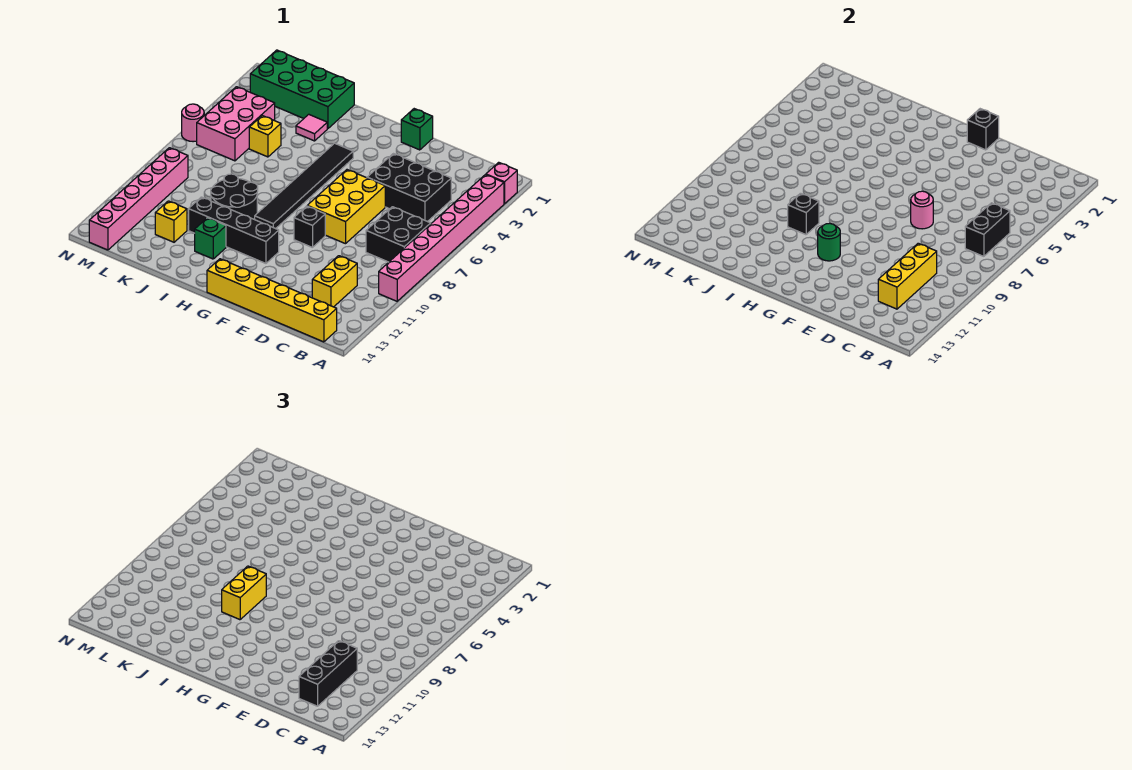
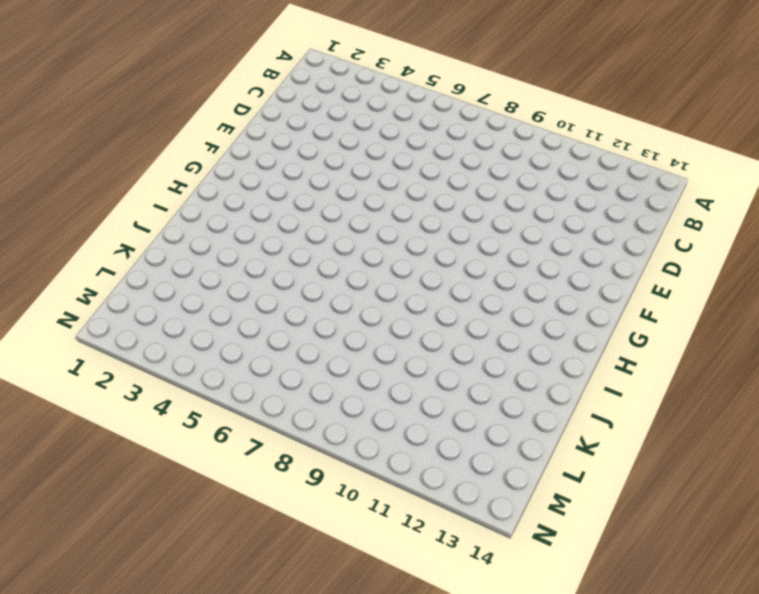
none -> pink brick A2 level 1
none -> pink brick A3:A10 level 1
none -> black brick B7:C8 level 1

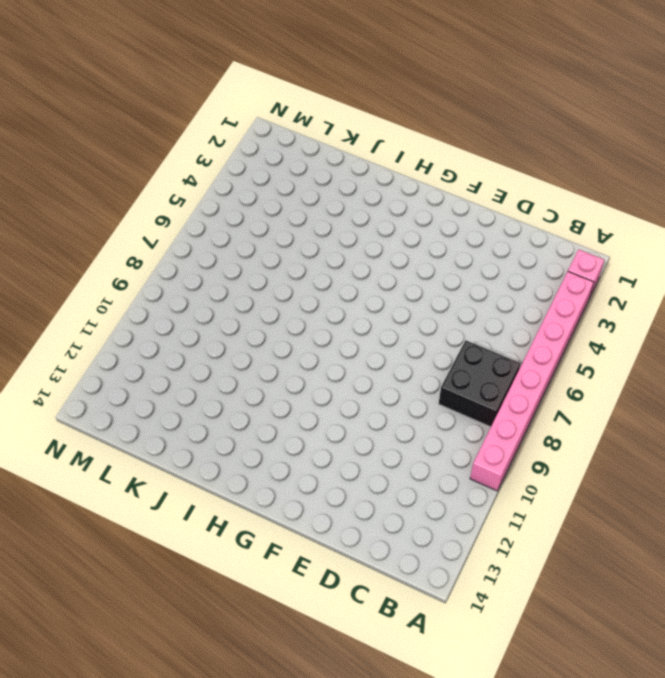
none -> yellow brick B14:G14 level 1
none -> black brick C4:E5 level 1
none -> yellow brick C11:C12 level 1

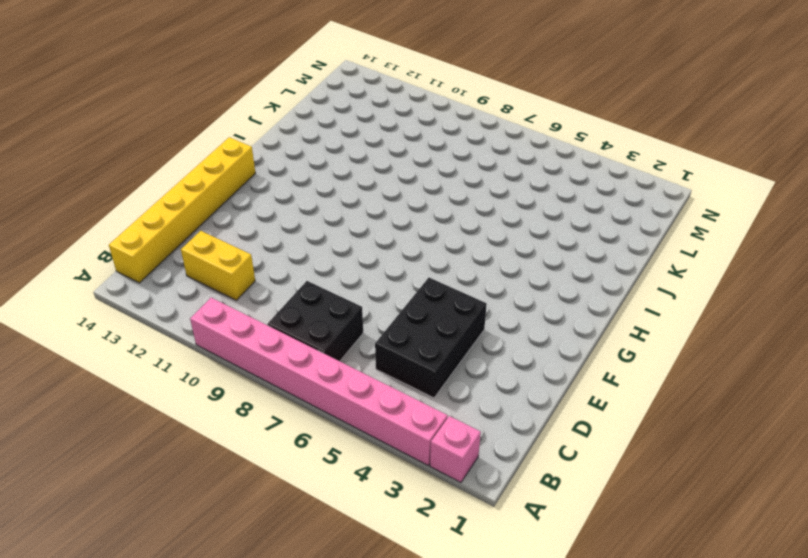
none -> yellow brick E6:F8 level 1
none -> green brick F1 level 1
none -> black brick F9 level 1

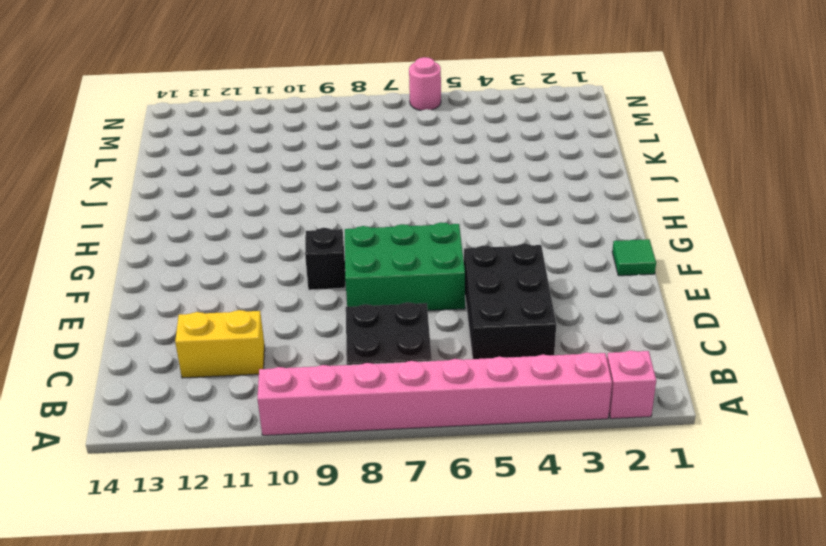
green brick E6:F8 level 1 -> yellow brick E6:F8 level 1
green tile F1 level 1 -> green brick F1 level 1
none -> yellow brick B14:G14 level 1
none -> black brick G11:J11 level 1
none -> black tile H4:H9 level 1

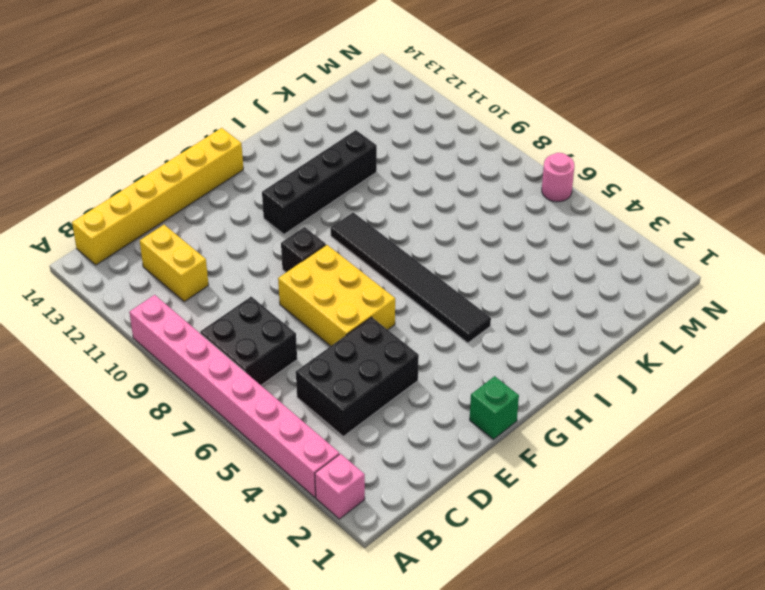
none -> black round brick I9:J10 level 1
none -> green brick I12 level 1
none -> green brick J1:M2 level 1

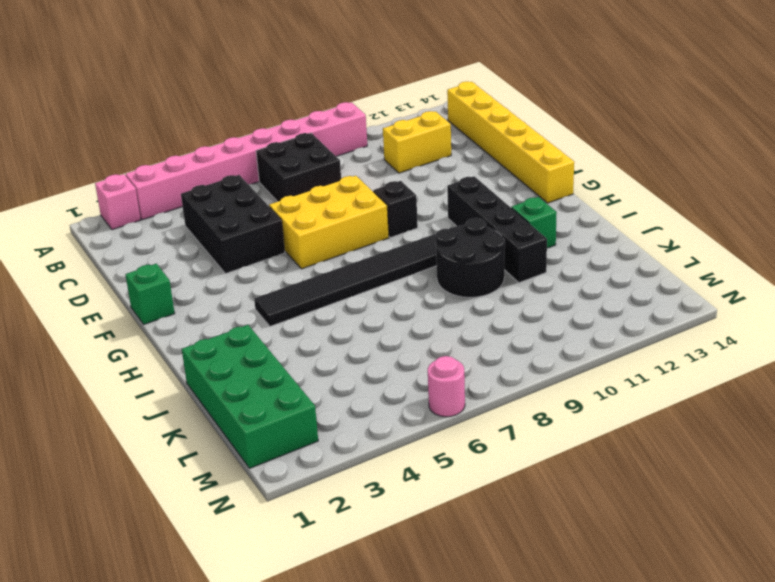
none -> pink tile J3 level 1
none -> yellow brick K5 level 1
none -> yellow brick K12 level 1

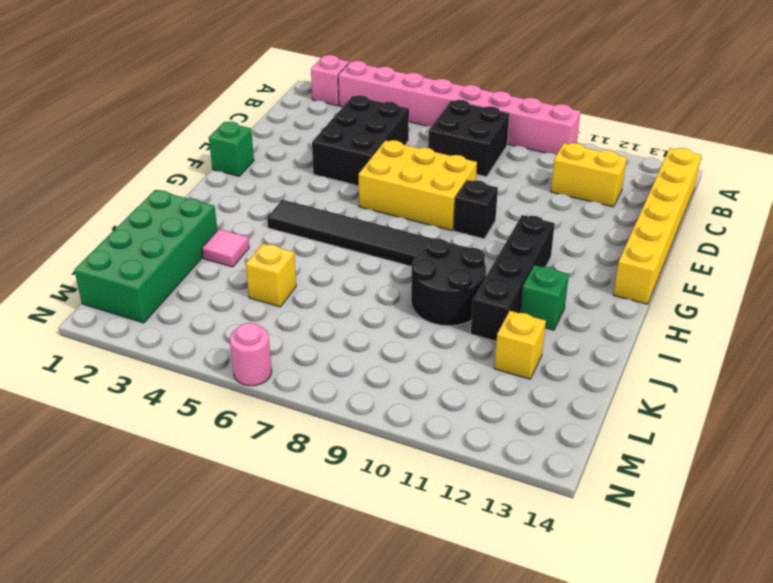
none -> pink brick L4:M6 level 1
none -> pink brick M9:M14 level 1
none -> black brick B6:B7 level 2

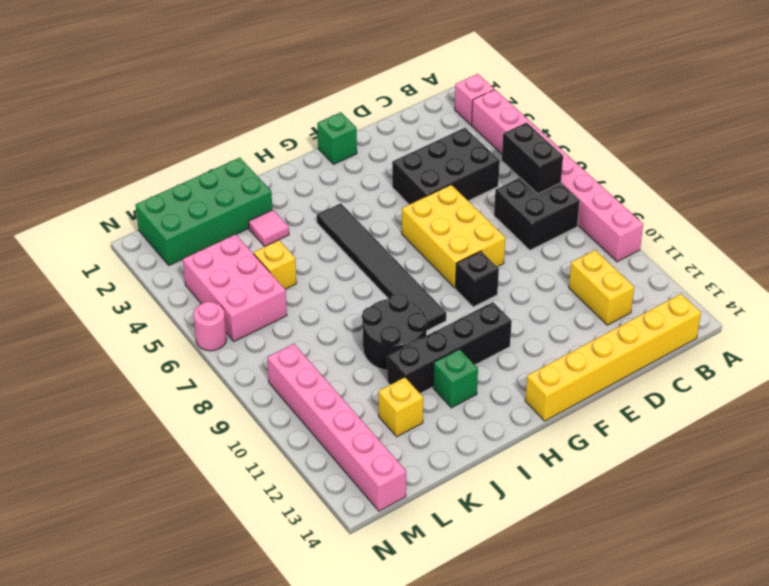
none -> yellow brick C10:C12 level 2
none -> pink round brick E7 level 2
none -> black brick F1 level 2

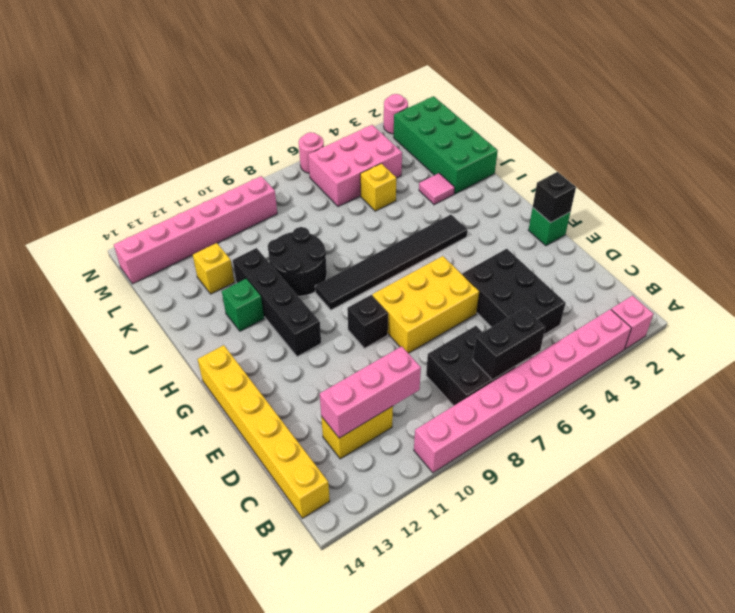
pink brick C10:C12 level 2 -> yellow brick C10:C12 level 2
pink round brick N2 level 1 -> pink round brick E7 level 2
none -> green round brick G11 level 2
none -> black brick I10 level 2
none -> black brick C11:C13 level 3

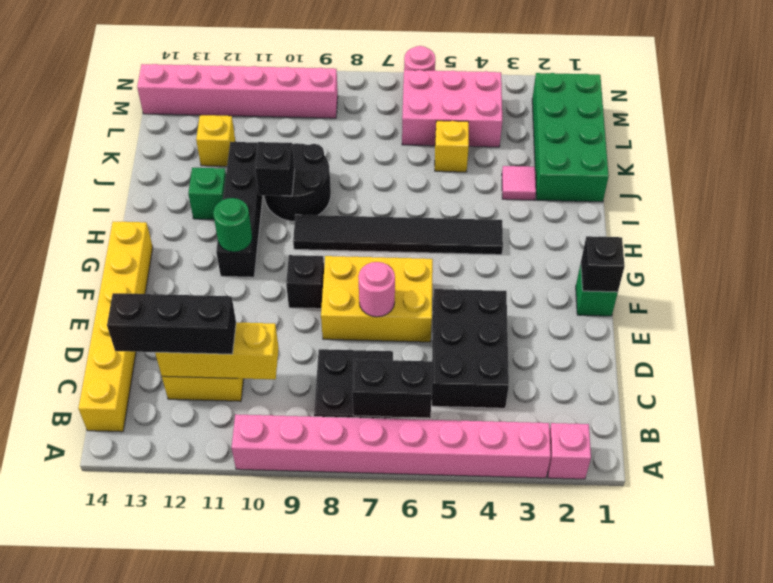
none -> yellow brick I9:I10 level 3

